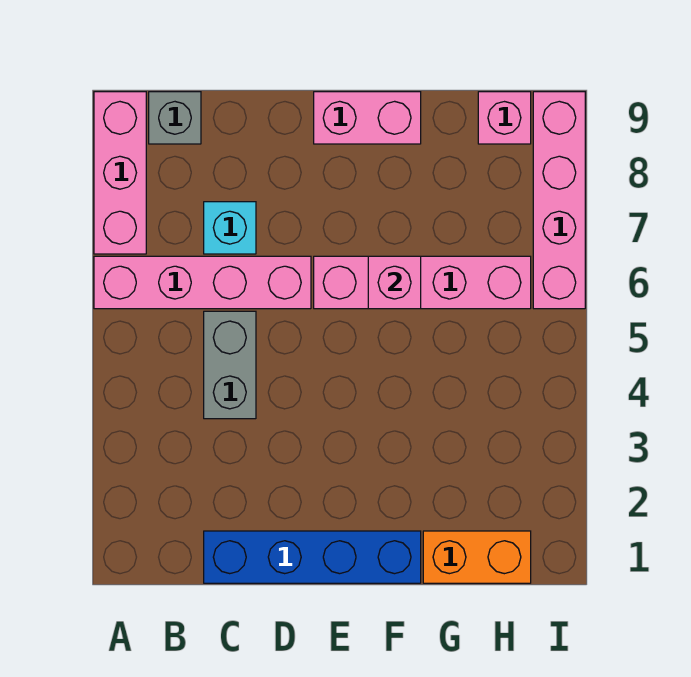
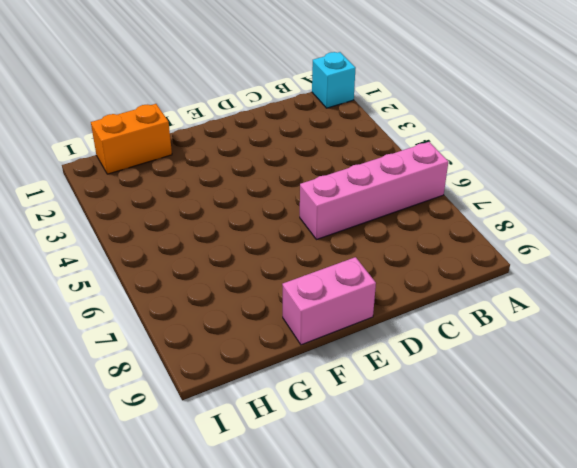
cyan brick A1 level 1 -> cyan brick C7 level 1
none -> pink brick A7:A9 level 1
none -> grey brick B9 level 1
none -> blue brick C1:F1 level 1

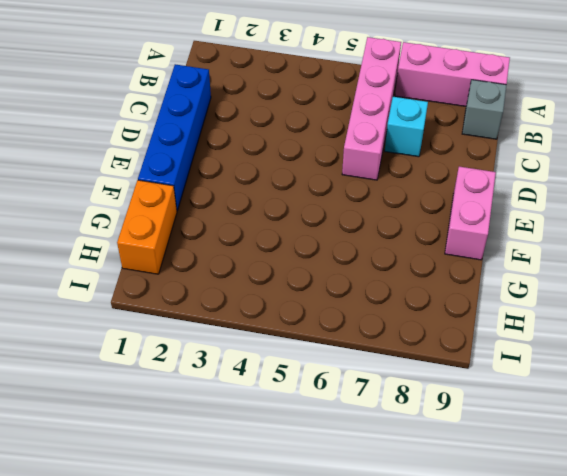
none -> grey brick C4:C5 level 1
none -> pink brick E6:H6 level 1
none -> pink brick H9 level 1

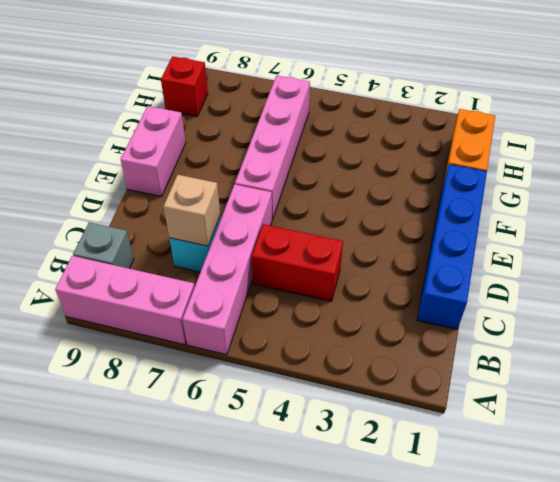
red brick C4:C5 level 1 -> grey brick C4:C5 level 1
tan brick C7 level 2 -> none
red brick H9 level 1 -> pink brick H9 level 1
none -> pink brick I6:I9 level 1
none -> pink brick F6 level 2

